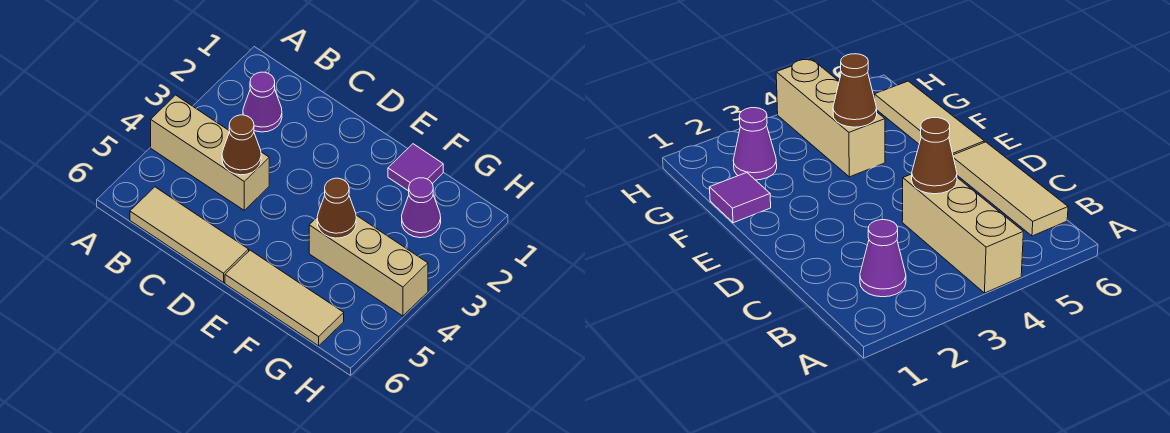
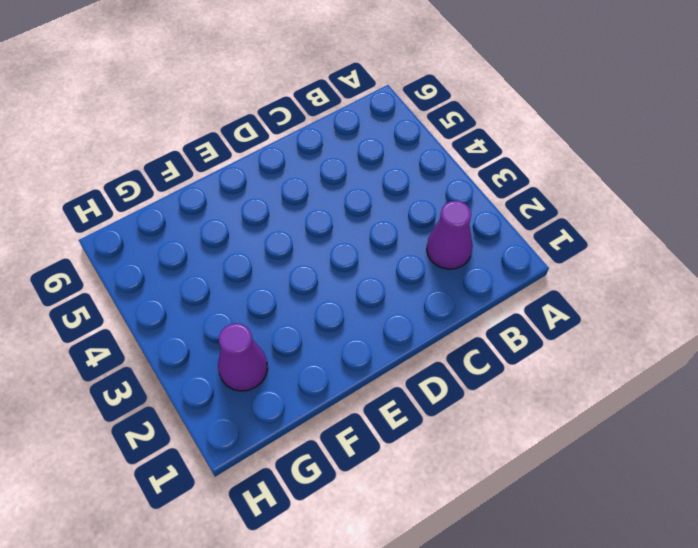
none -> tan brick A4:C4 level 1
none -> tan tile B6:D6 level 1

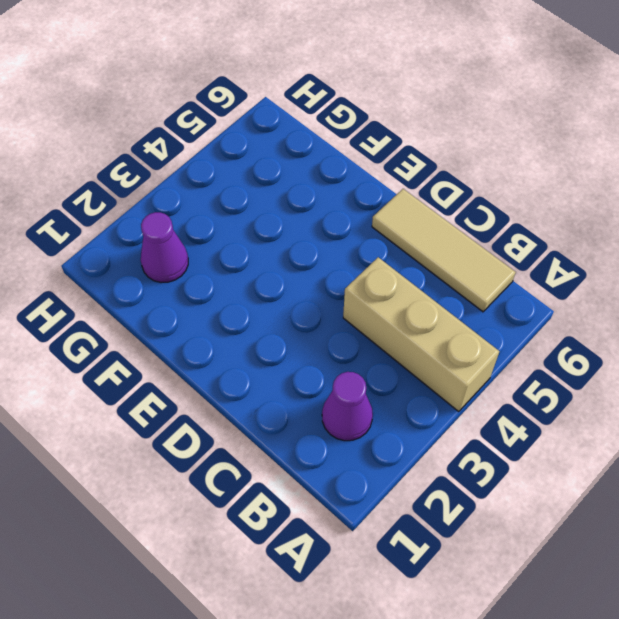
none -> tan tile E6:G6 level 1
none -> purple tile F1 level 1

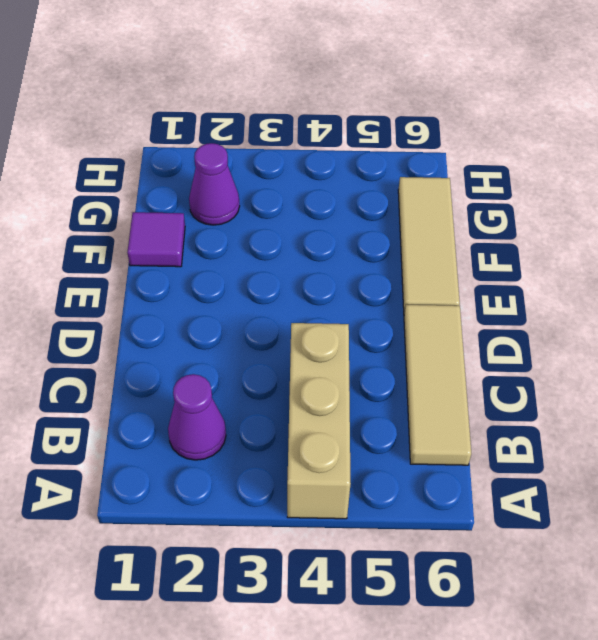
none -> tan brick F4:H4 level 1
none -> brown cone C4 level 2

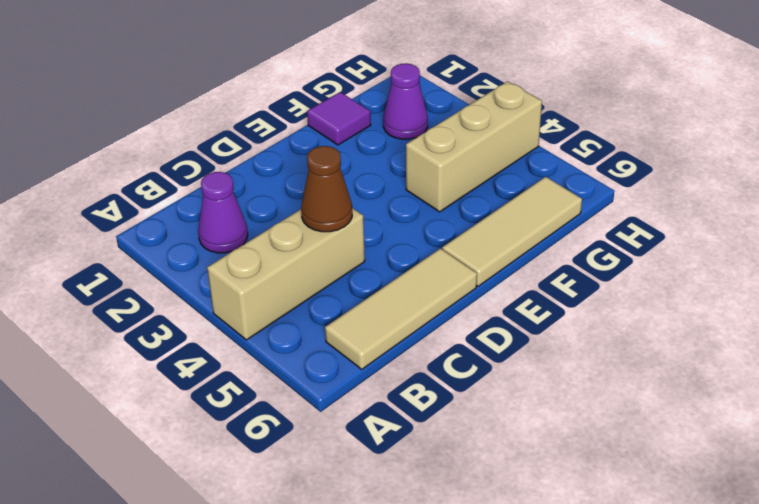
none -> brown cone F4 level 2

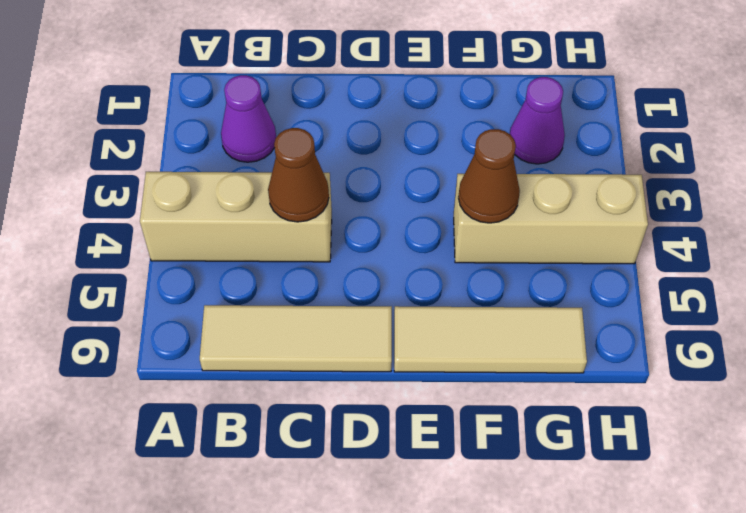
none -> purple tile F1 level 1

